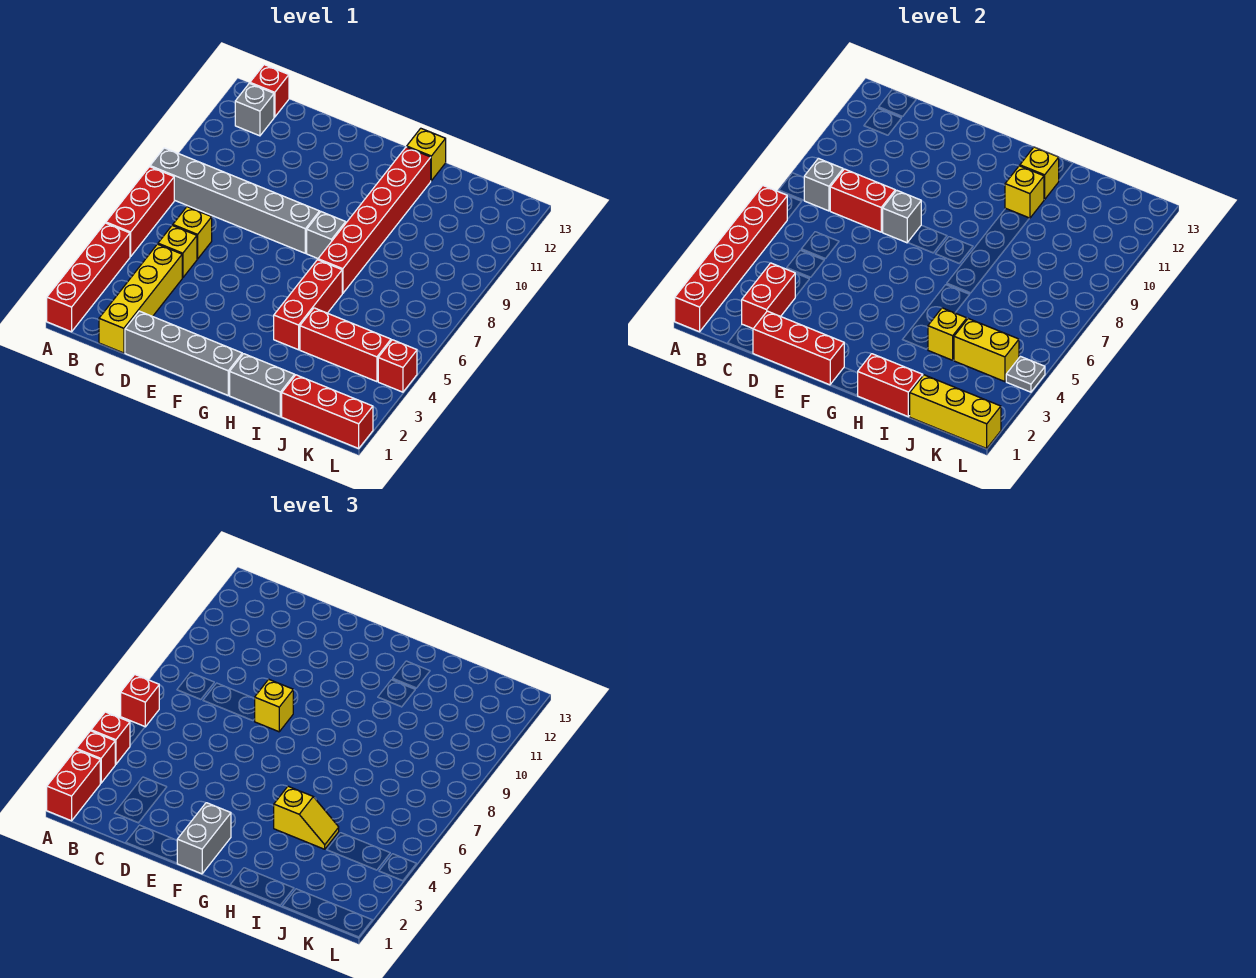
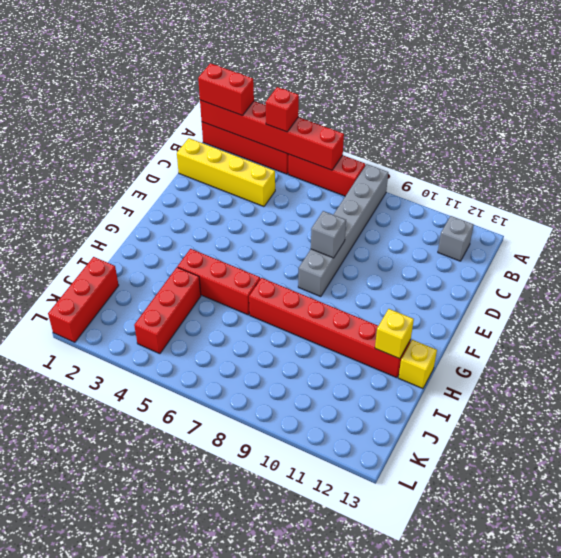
none -> red brick B13 level 1
none -> yellow brick C5 level 1
none -> yellow brick C6 level 1
none -> grey brick D1:G1 level 1

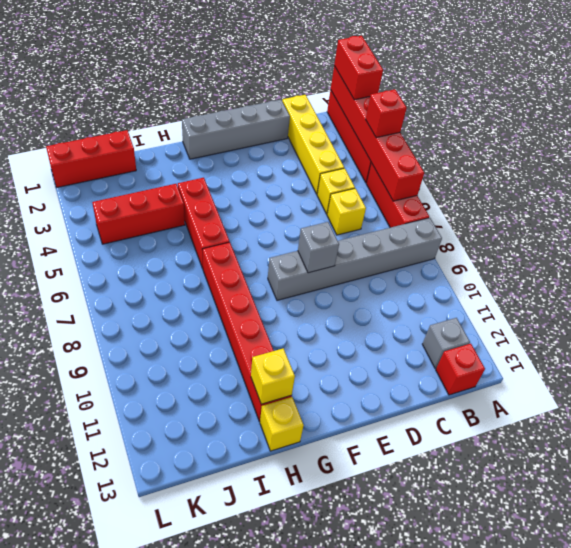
none -> grey brick G8 level 1
none -> grey brick H1:I1 level 1
none -> red brick L4 level 1
none -> grey brick B8 level 2

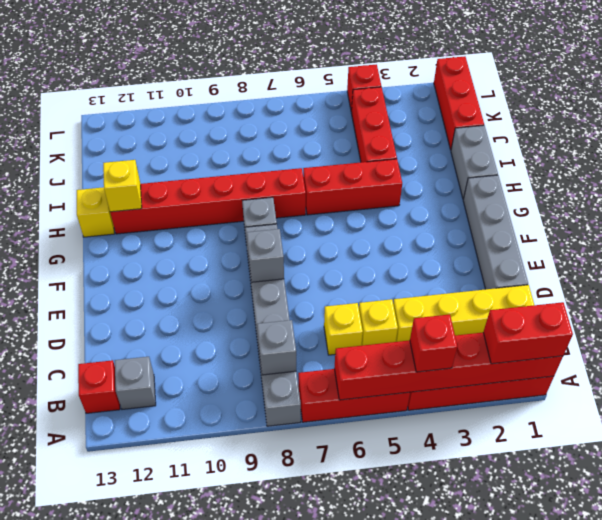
none -> red brick C2:C3 level 2
none -> red brick C8:D8 level 2
none -> red brick D1:F1 level 2
none -> red brick H1:I1 level 2

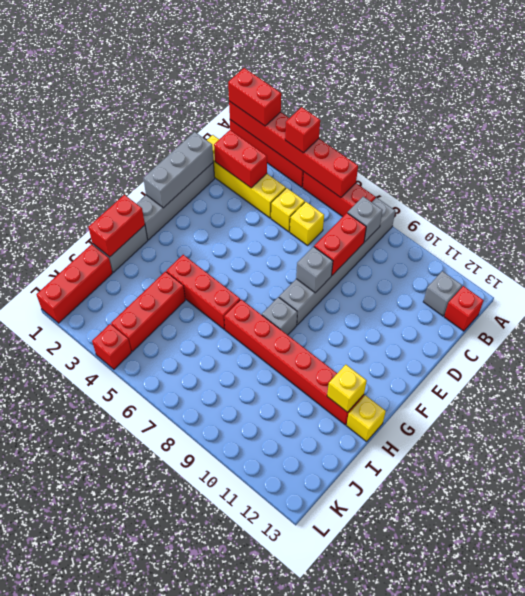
grey brick D1:F1 level 2 -> red brick D1:F1 level 2
none -> yellow brick H11 level 2
none -> yellow brick I4 level 2
none -> yellow brick J1:L1 level 2
none -> yellow brick J4:K4 level 2

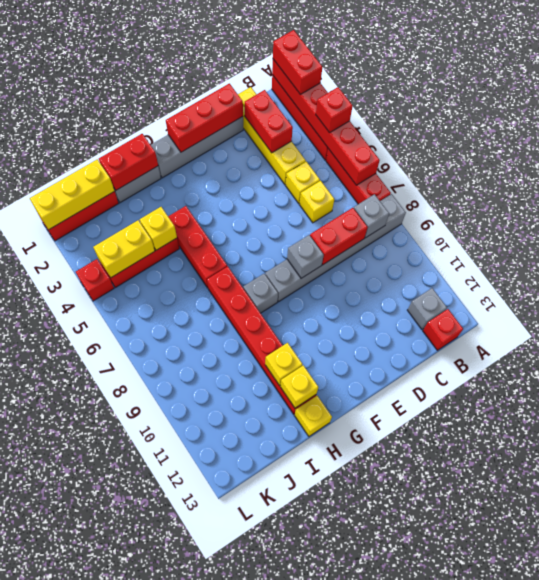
none -> grey plate L4 level 2
none -> red brick A3 level 3
none -> red brick A6 level 3
none -> yellow brick E8 level 3

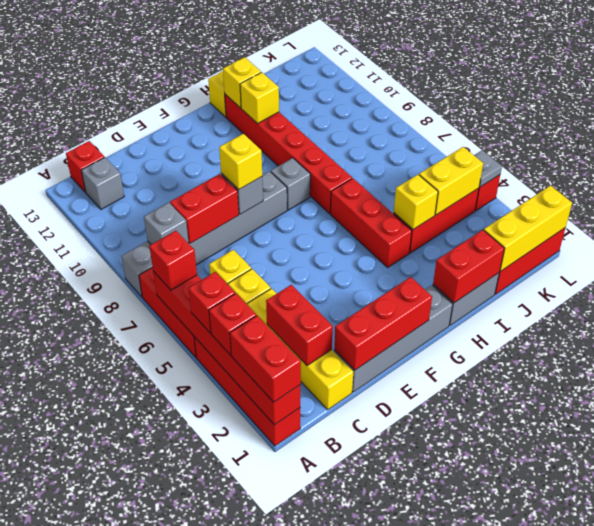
none -> grey brick F1:F2 level 3
none -> yellow slope H4:I4 level 3 top H

